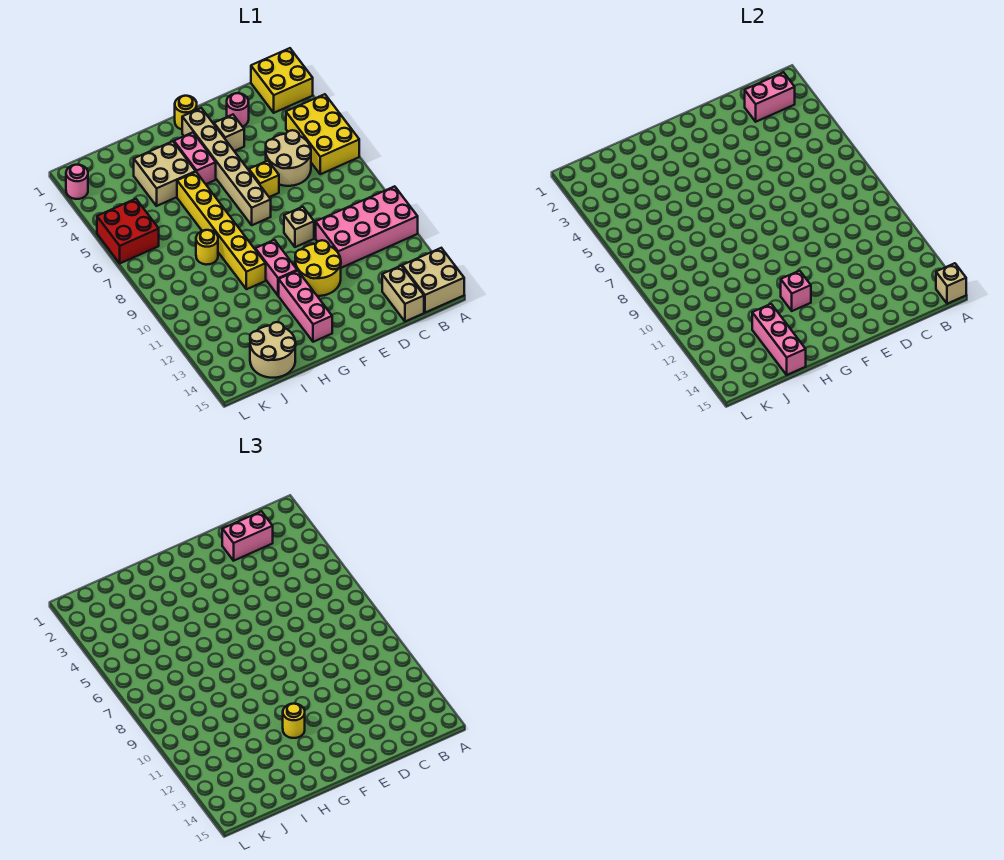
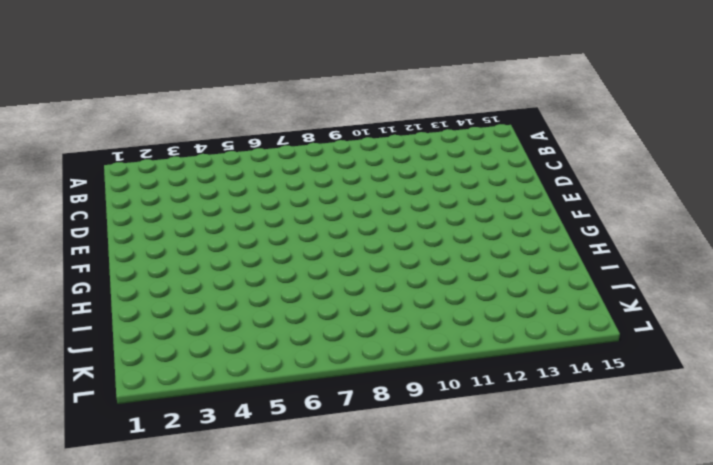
none -> yellow brick A1:B2 level 1
none -> yellow brick A4:B6 level 1
none -> pink brick A10:D11 level 1

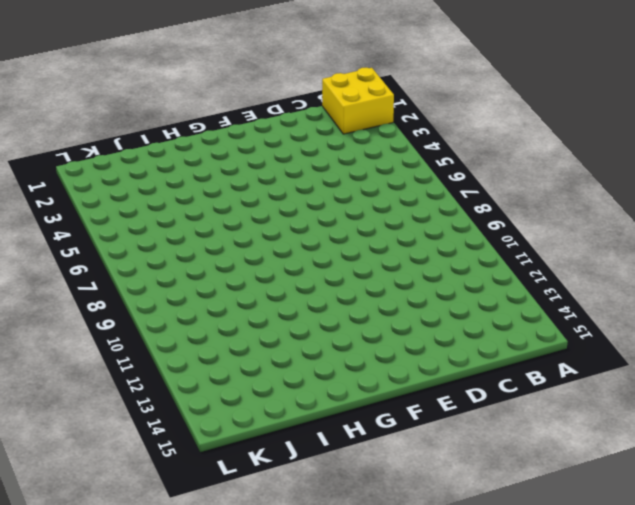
none -> yellow brick A4:B6 level 1
none -> pink brick A10:D11 level 1
none -> tan brick A14:B15 level 1

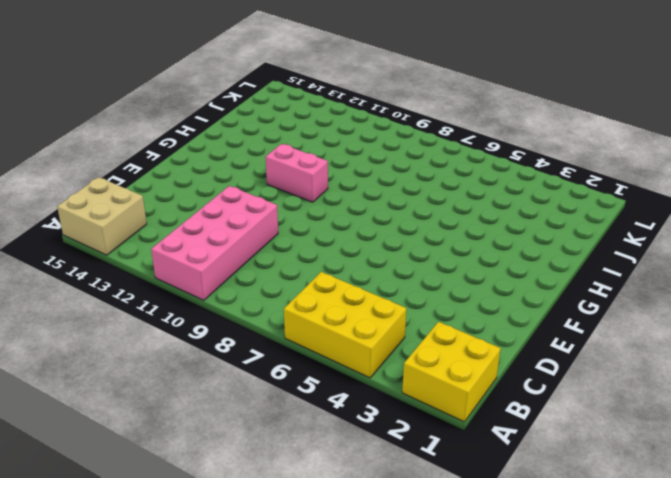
none -> tan round brick C5:D6 level 1
none -> tan brick C14:C15 level 1
none -> pink round brick D2 level 1

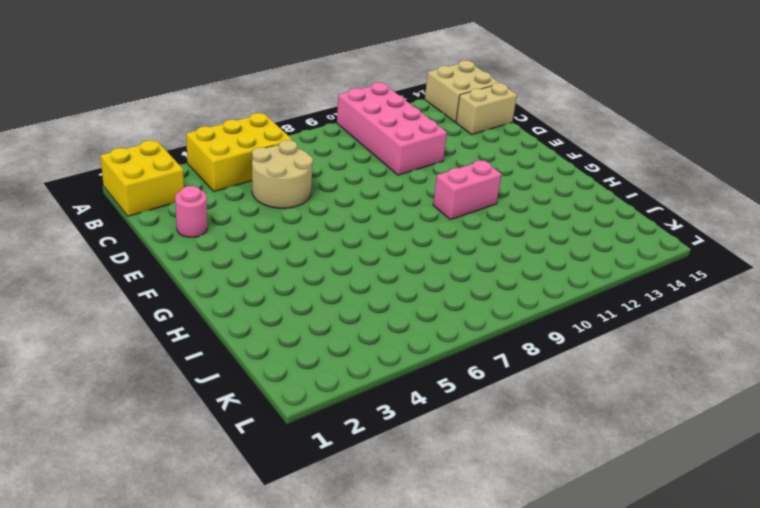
none -> tan brick E3 level 1
none -> yellow brick E6 level 1
none -> tan brick E9 level 1

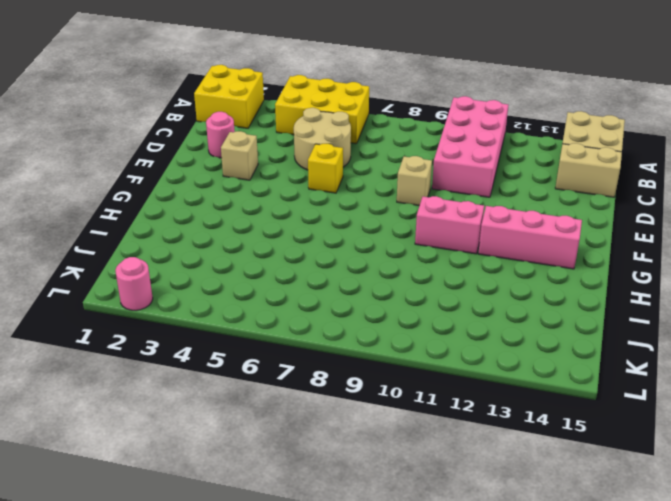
none -> yellow round brick E11:F12 level 1
none -> yellow round brick F1 level 1
none -> tan brick F2:F7 level 1

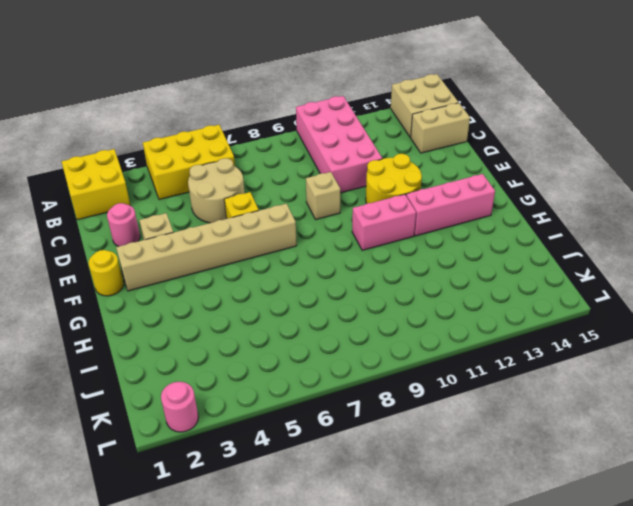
none -> pink brick G3:G4 level 1
none -> tan brick H3:I4 level 1
none -> yellow brick H5:H10 level 1

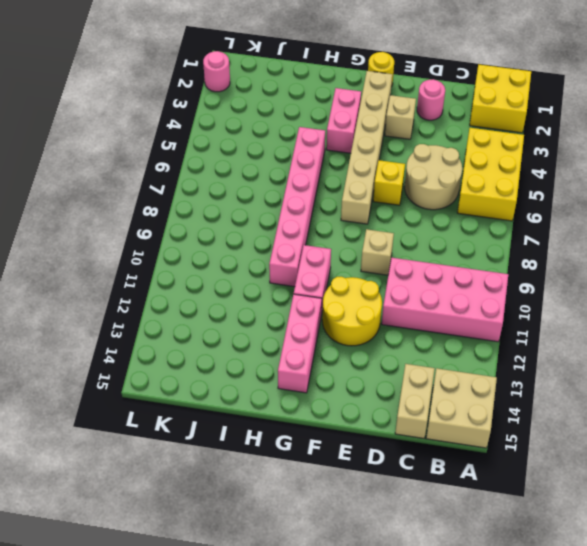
pink brick H5:H10 level 1 -> yellow brick H5:H10 level 1
none -> tan brick H3:I4 level 1
none -> yellow round brick I8 level 1
none -> tan round brick I14:J15 level 1

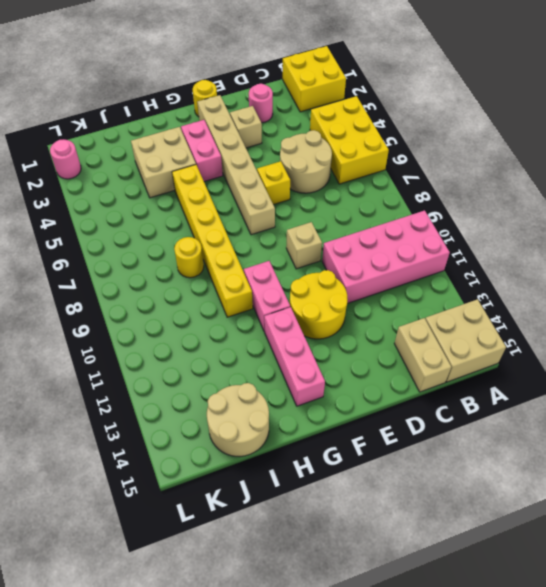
none -> red brick K5:L6 level 1
none -> tan brick A15 level 2
none -> pink brick B2:C2 level 2

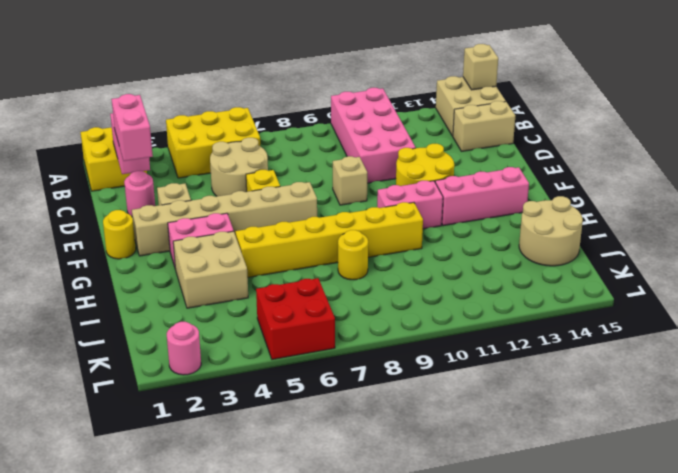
none -> pink brick G12 level 2
none -> pink brick I13:I15 level 2
none -> yellow round brick G12 level 3

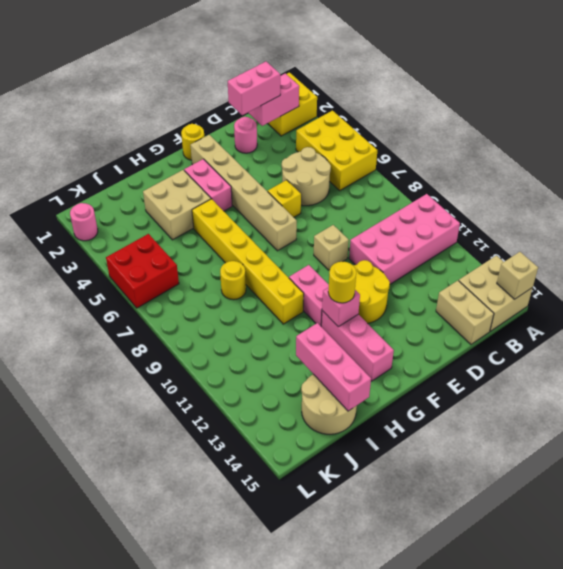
none -> tan brick E3 level 1

